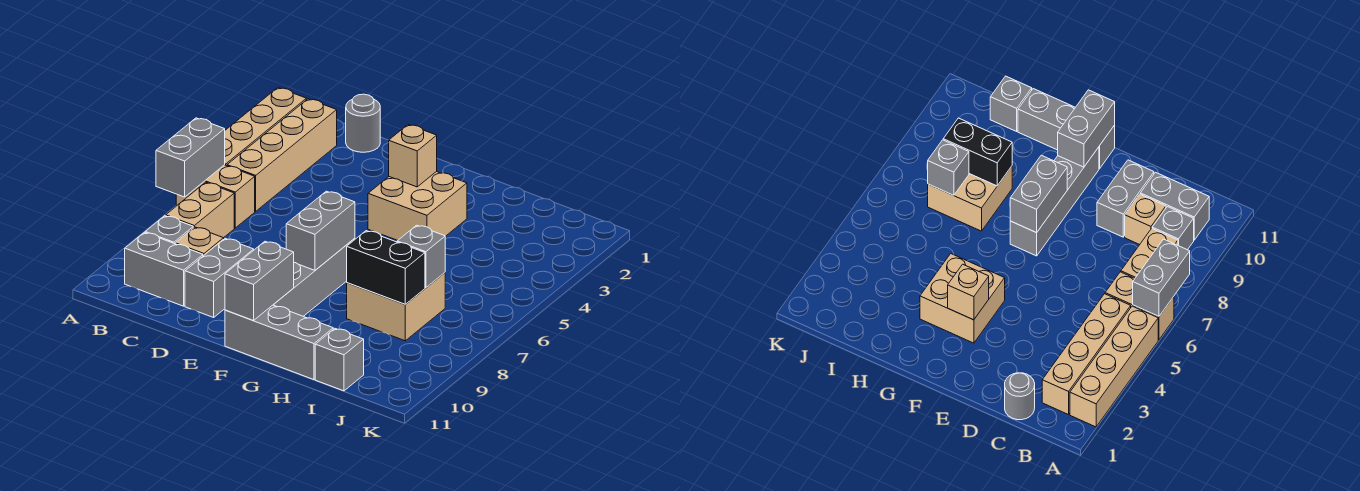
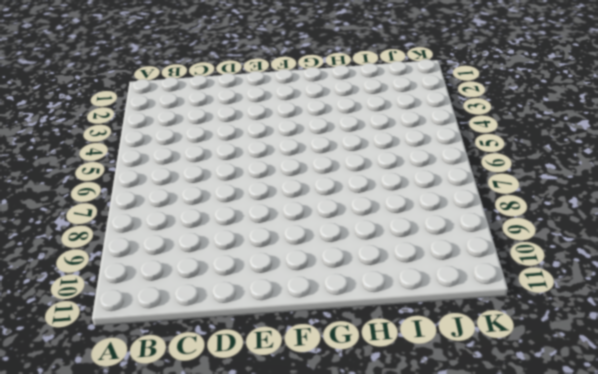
none -> tan brick A2:A5 level 1
none -> tan brick A6:B6 level 1
none -> tan brick B2:B5 level 1

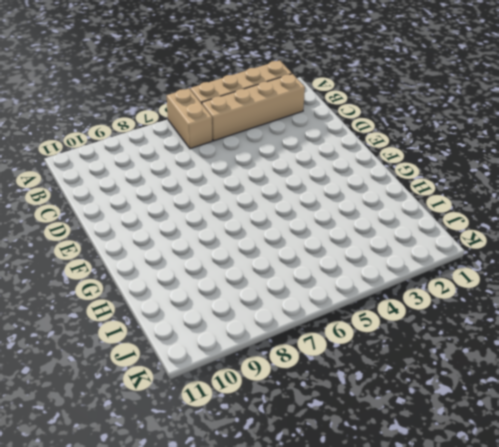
none -> tan brick B7:B8 level 1
none -> grey brick B9 level 1
none -> grey brick B10:C10 level 1

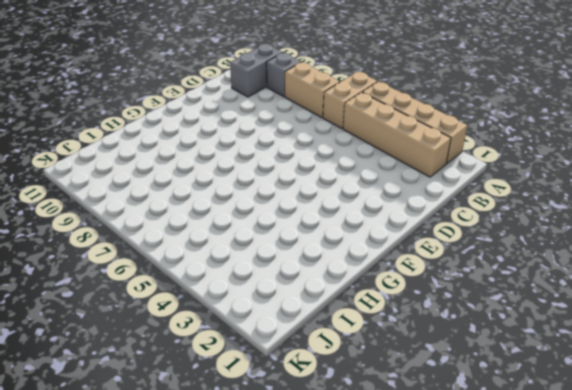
none -> grey round brick C1 level 1
none -> tan brick C9 level 1
none -> grey brick D9:D10 level 1

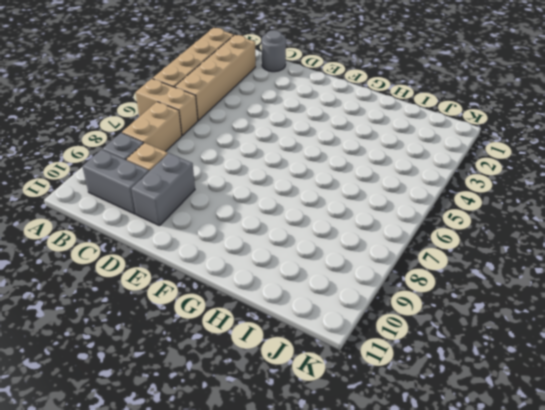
none -> tan brick F3:G4 level 1
none -> grey brick F7:F10 level 1
none -> grey brick F11:H11 level 1

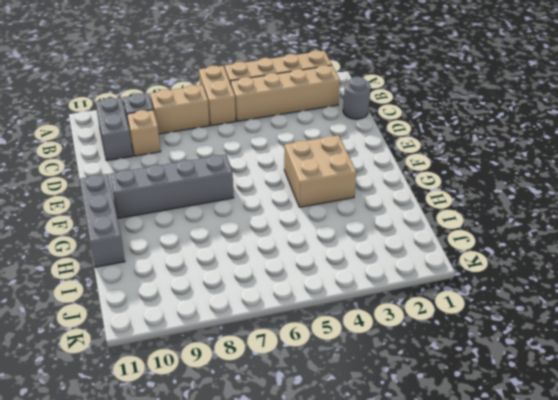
none -> grey brick D9:D10 level 1
none -> tan brick H7:I8 level 1
none -> grey brick I11 level 1

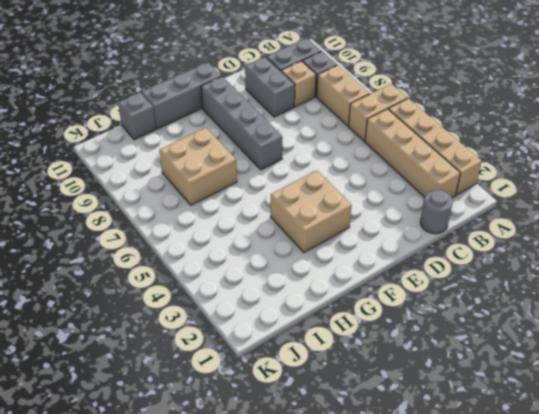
none -> grey brick A6:A7 level 2
none -> tan brick F3 level 2
none -> grey brick F7:F8 level 2

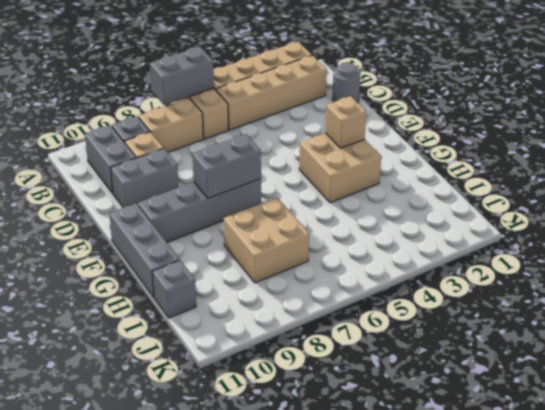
none -> grey brick F10:F11 level 2
none -> black brick H8:I8 level 2
none -> grey brick I7 level 2

